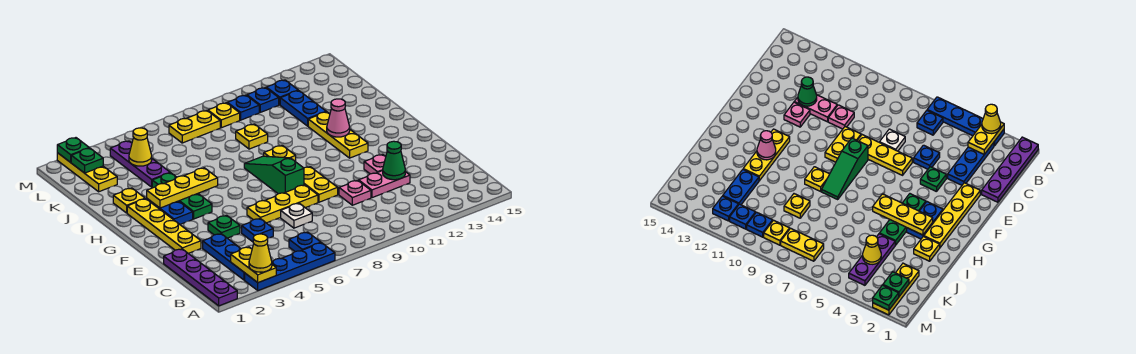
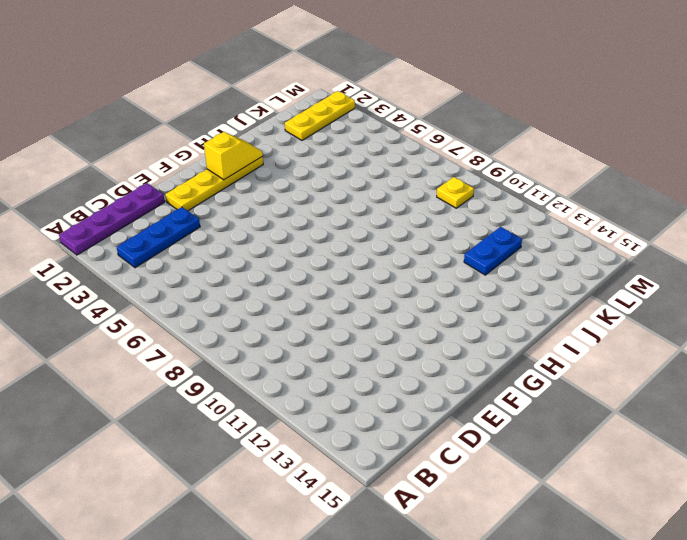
yellow slope G2:H2 level 2 top G -> none
none -> blue plate A3:A6 level 1
none -> blue plate B6 level 1
none -> blue plate D5 level 1
none -> white plate D7 level 1

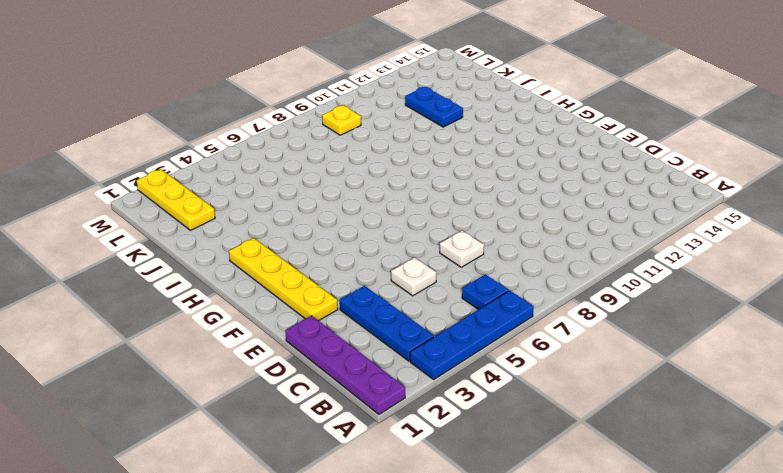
white plate D5 level 1 -> blue plate D5 level 1
none -> pink plate D10 level 1
none -> pink plate D11:D12 level 1
none -> green plate E4 level 1
none -> yellow plate E6:E8 level 1

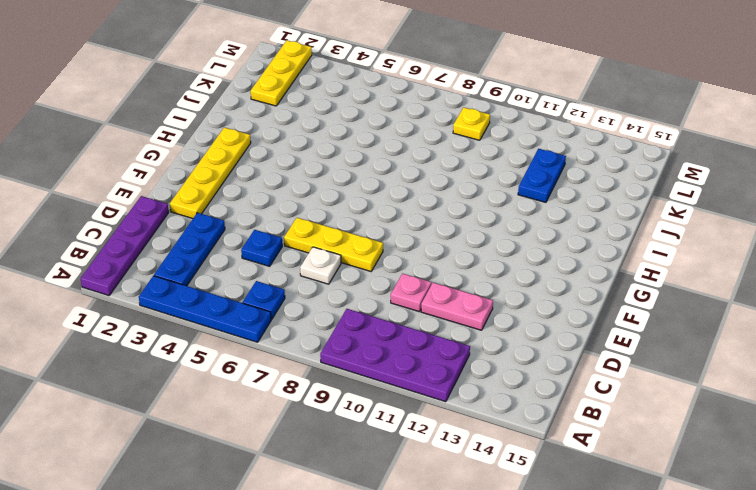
purple plate A9:B12 level 1 -> none
none -> green plate E4 level 1
none -> yellow plate E9:F9 level 1
none -> pink plate E12 level 1
none -> green slope F8:H8 level 1 top F

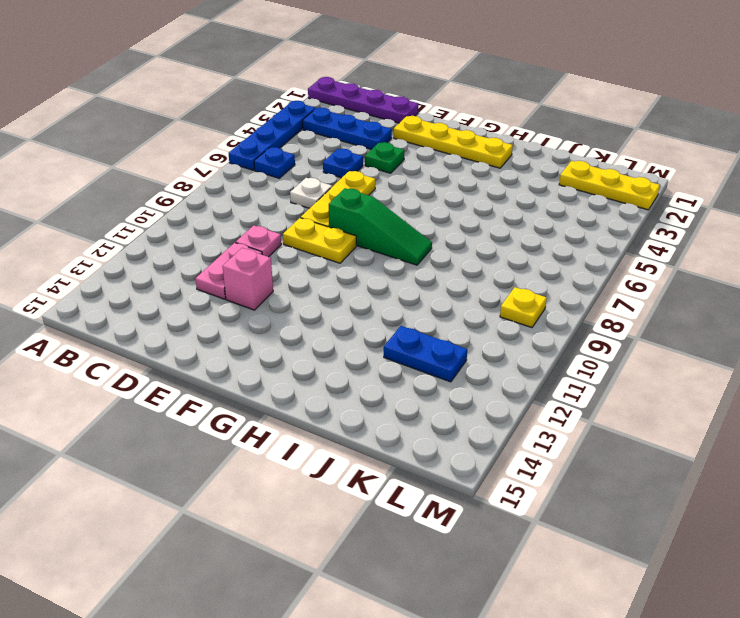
pink brick E12 level 1 -> pink plate E12 level 1
none -> blue plate G3:H3 level 1
none -> green plate G4:I4 level 1
none -> yellow plate G12:I12 level 1
none -> yellow plate H9 level 1

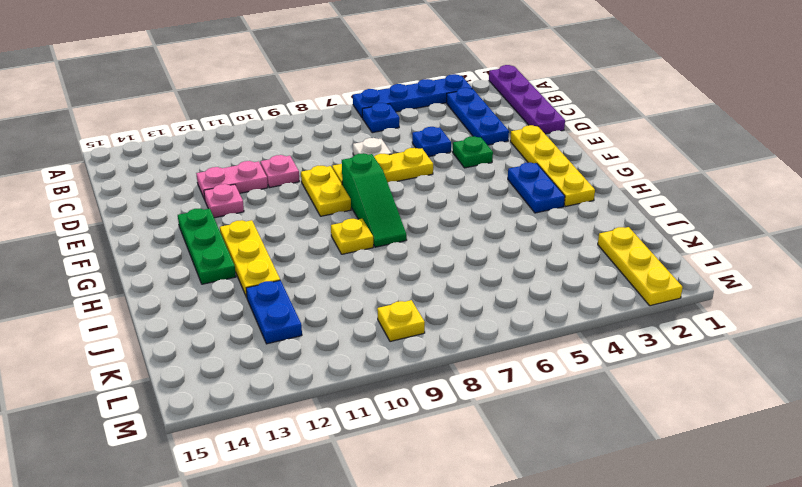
green plate F13:H13 level 1 -> green plate G4:I4 level 1
none -> yellow plate I2 level 1
none -> purple plate J4:L4 level 1
none -> yellow plate J9 level 1
none -> yellow plate L7:L8 level 1

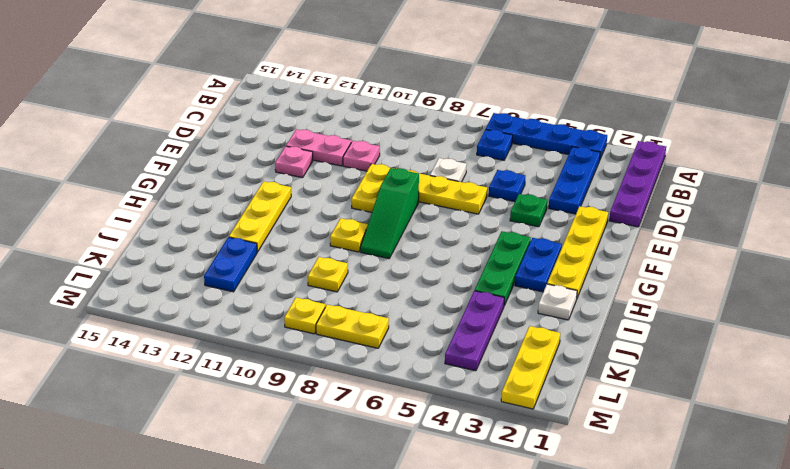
white plate I2 level 1 -> yellow plate I2 level 1
none -> blue plate L10 level 1
none -> blue plate L11 level 1
none -> blue plate L12 level 1
none -> yellow plate A3:B3 level 2

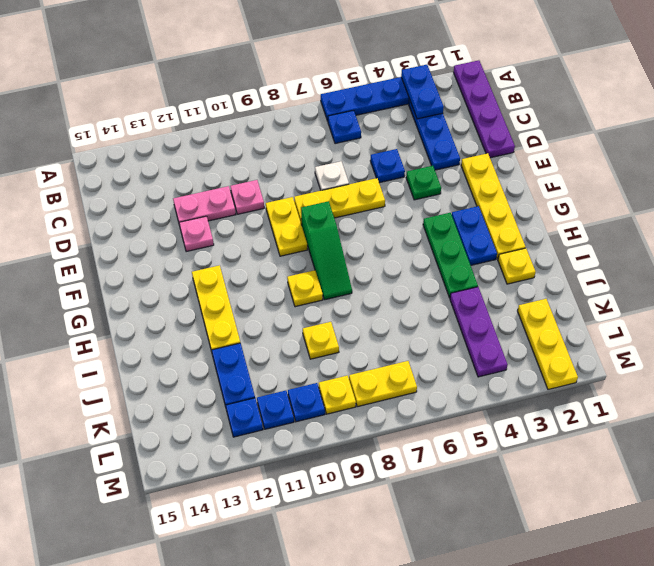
blue plate A3:B3 level 2 -> yellow plate A3:B3 level 2
none -> green cone D12 level 2
none -> yellow plate H3:H5 level 2
none -> pink cone H12 level 2
none -> yellow cone K4 level 2

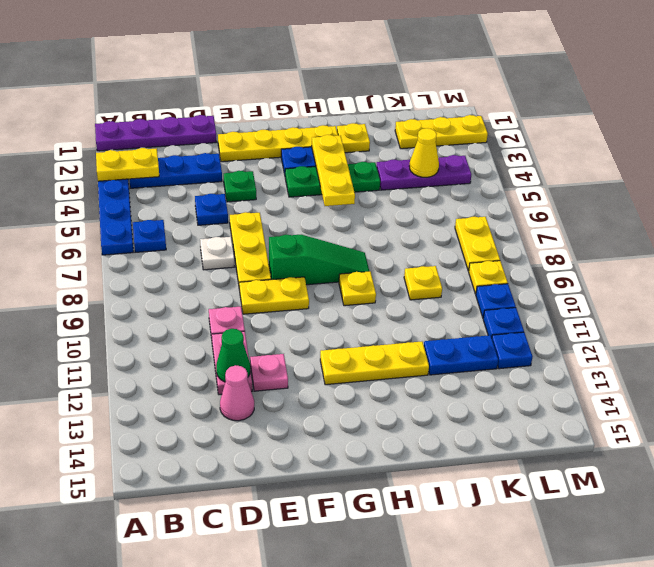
pink cone D13 level 1 -> pink cone H12 level 2
none -> green plate L2 level 2
none -> green plate M2 level 2
none -> yellow cone A3 level 3

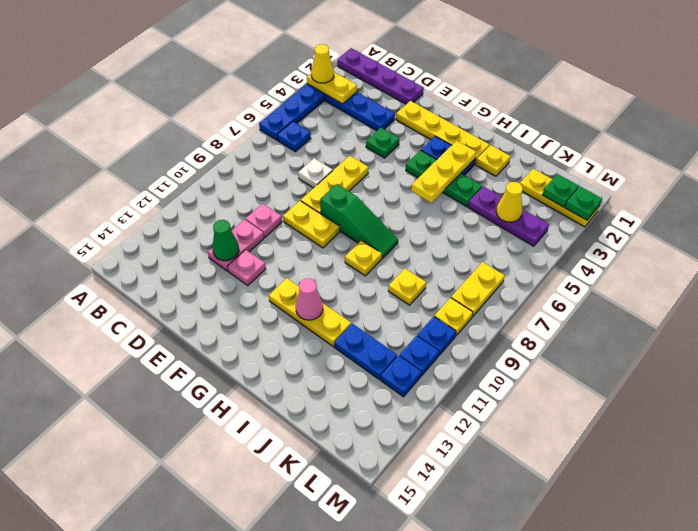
none -> blue plate D5 level 1

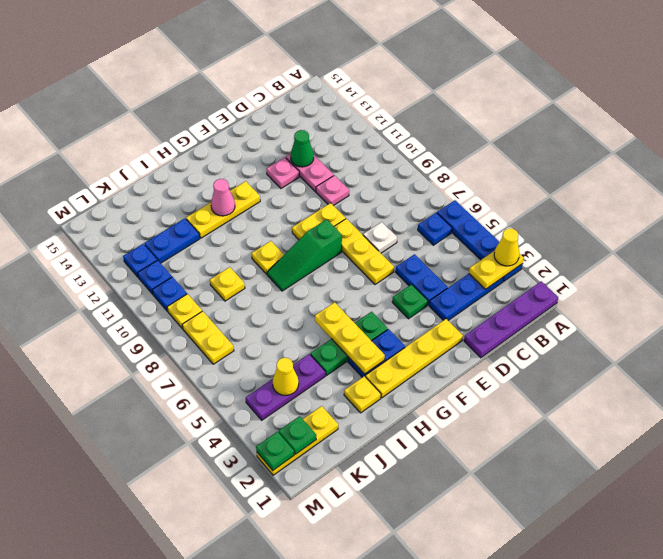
blue plate D4:D5 level 1 -> blue plate D5 level 1

